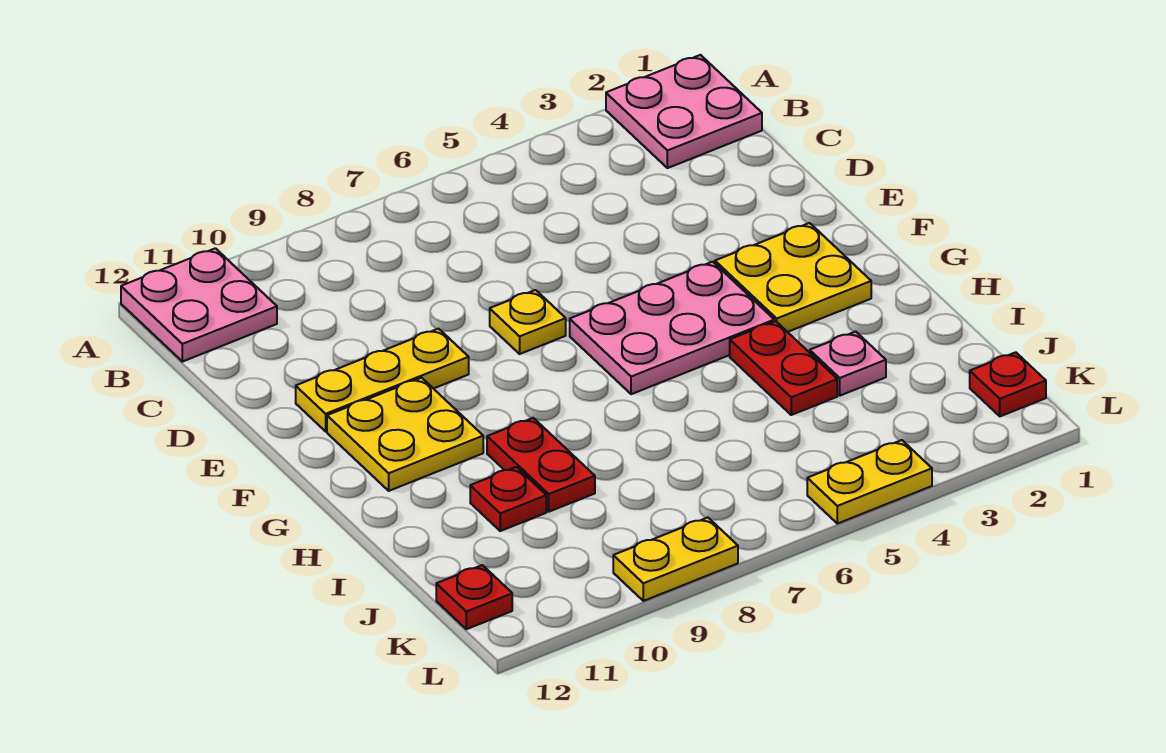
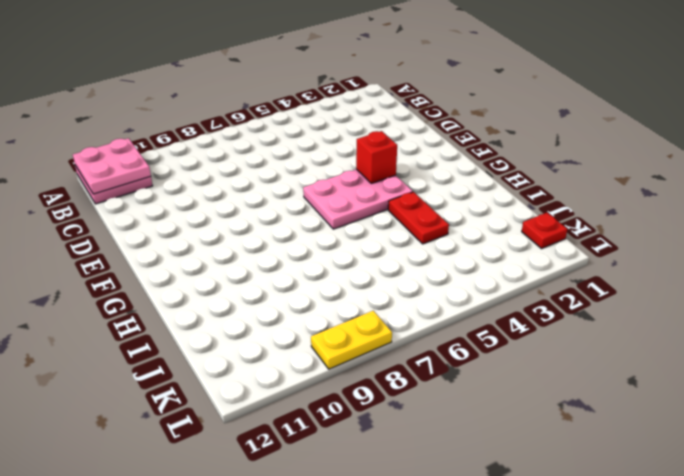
pink plate A11:B12 level 2 -> pink plate A1:B2 level 1
red brick F4 level 2 -> none
none -> yellow plate E7 level 1
none -> yellow plate E9:E11 level 1
none -> yellow plate F2:G3 level 1

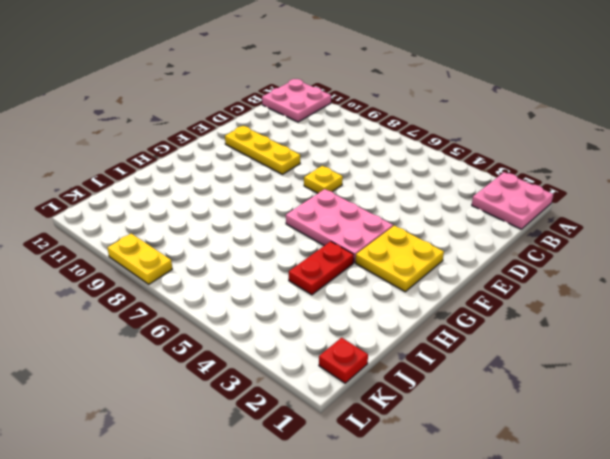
none -> yellow plate F10:G11 level 1
none -> red plate H9:I9 level 1
none -> pink plate I3 level 1

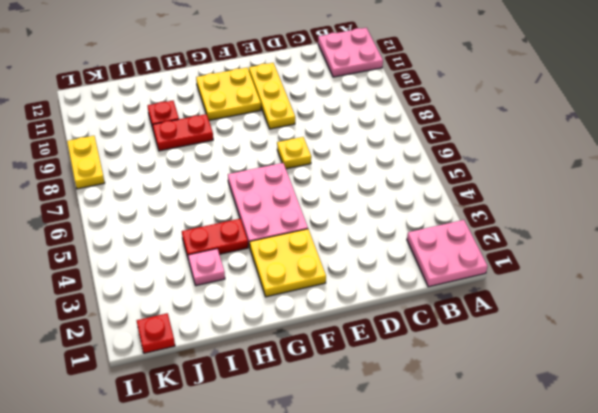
none -> red plate K12 level 1
none -> yellow plate L4:L5 level 1

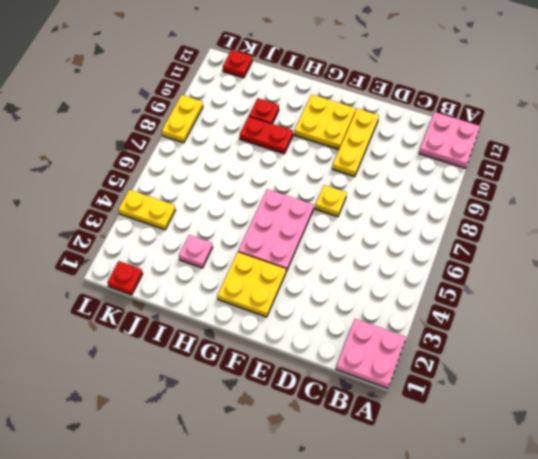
yellow plate K4:L4 level 1 -> yellow plate L4:L5 level 1
none -> red plate H4:I4 level 1

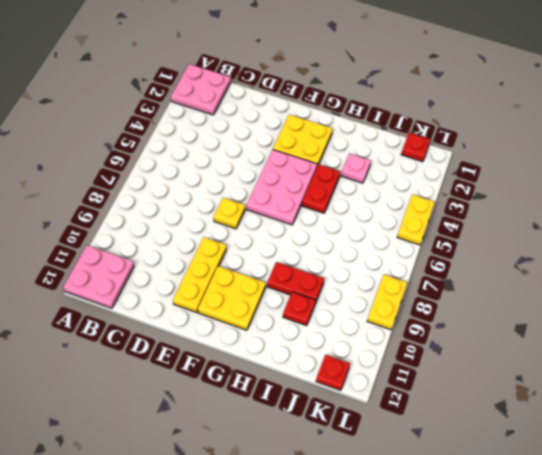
red plate H4:H5 level 1 -> red plate H4:I4 level 1

